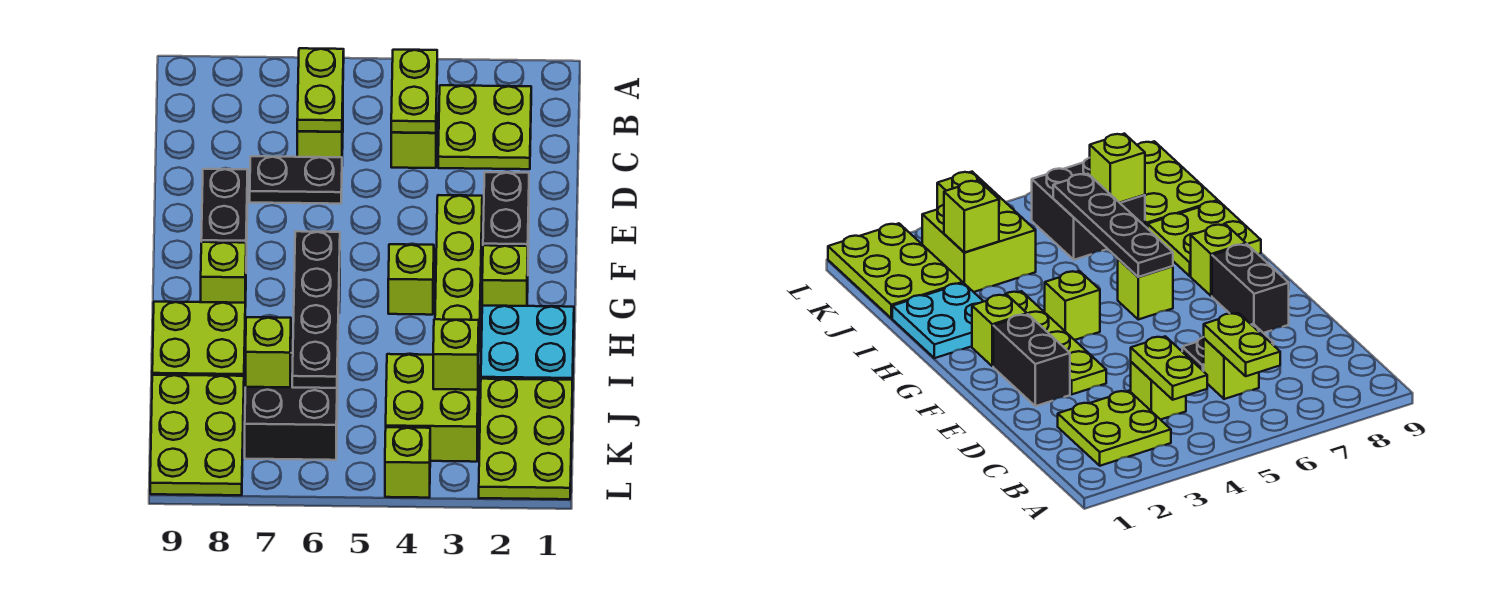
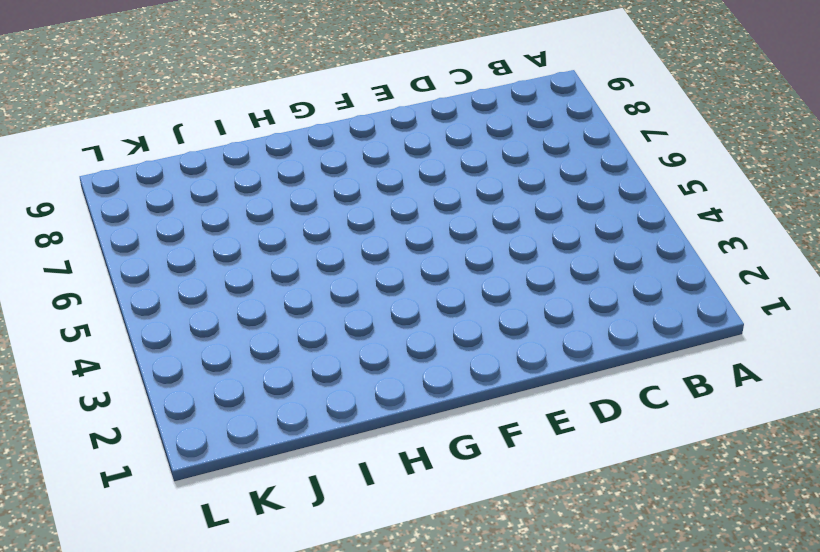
none -> lime plate B2:C3 level 1
none -> lime brick C4 level 1
none -> lime brick C6 level 1

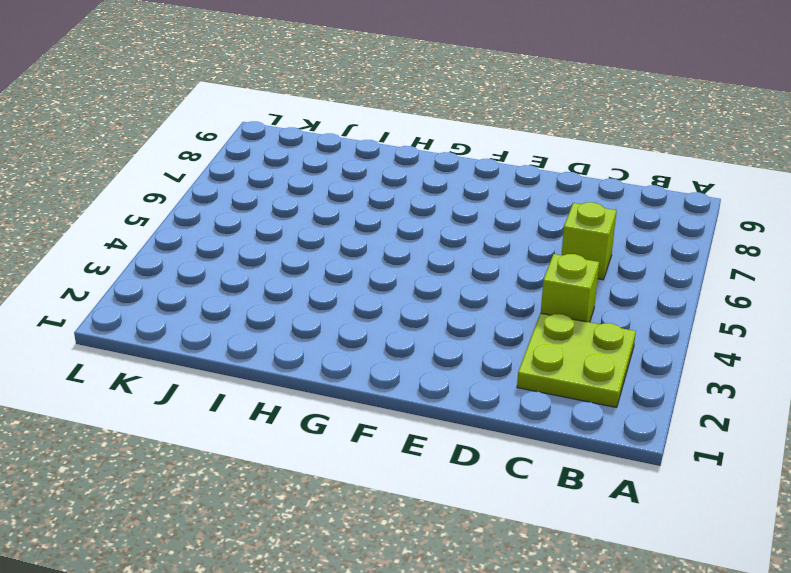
none -> black plate D6:D7 level 1
none -> black brick E2:F2 level 1
none -> lime plate E3:H3 level 1

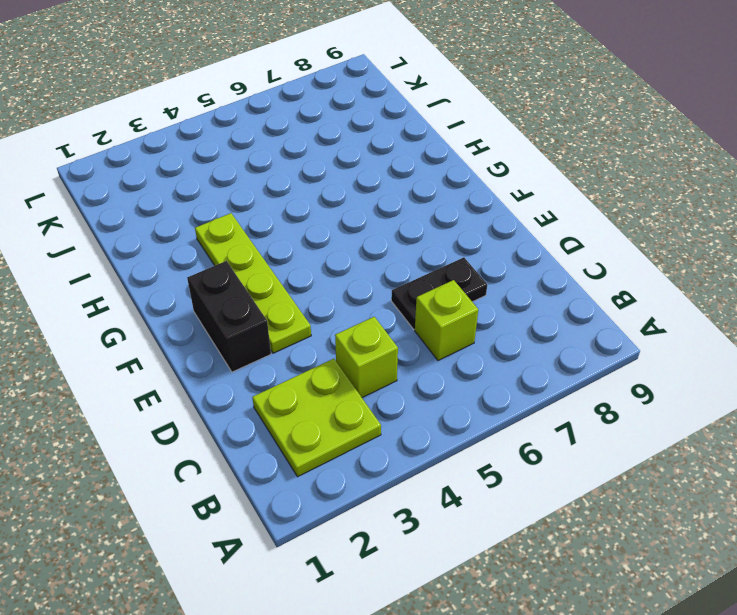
none -> black brick E8:F8 level 1
none -> lime brick G2 level 1
none -> lime brick G4 level 1

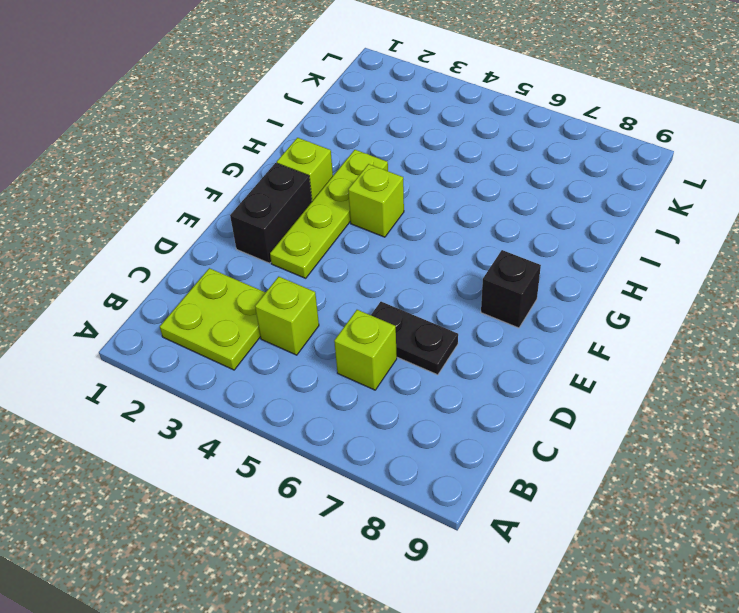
black brick F8 level 1 -> black brick E8:F8 level 1
none -> lime brick G6 level 1
none -> lime brick G8 level 1
none -> cyan plate H1:I2 level 1

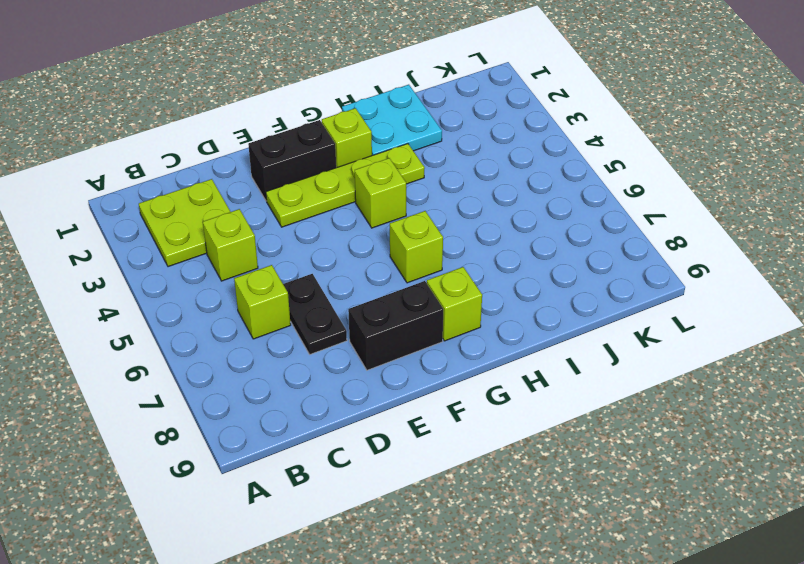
none -> lime plate H8:I9 level 1
none -> lime plate J1:L2 level 1
none -> lime brick J3:K4 level 1

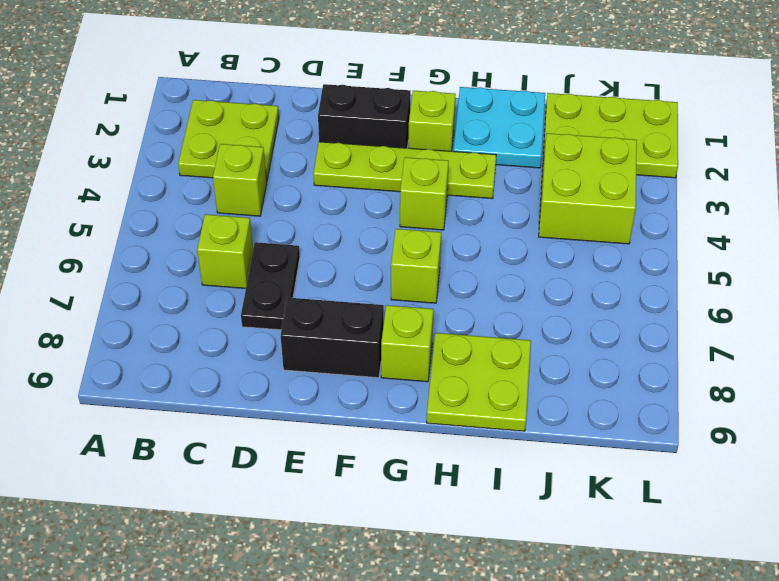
none -> black brick J6:K7 level 1
none -> lime plate J8:L9 level 1
none -> lime brick L4 level 1

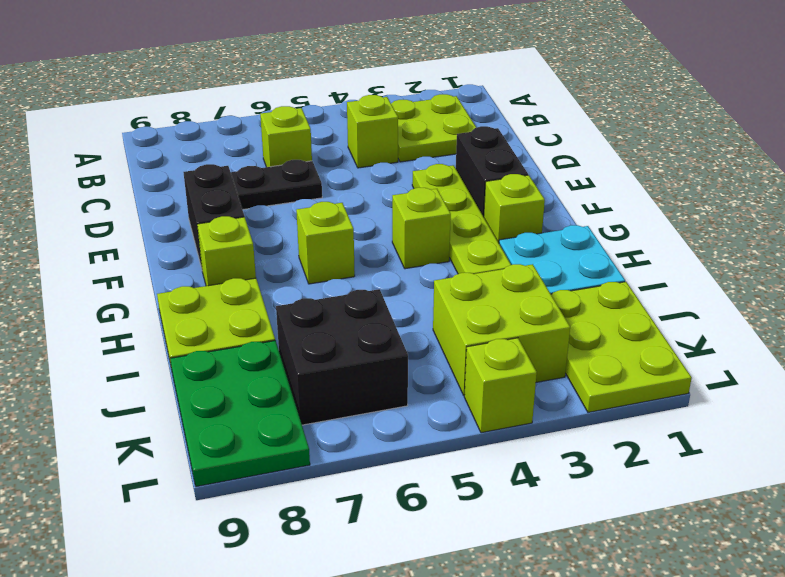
green plate J8:L9 level 1 -> lime plate J8:L9 level 1
none -> lime plate B4:C4 level 2
none -> lime plate B6:C6 level 2
none -> black plate G6:J6 level 2

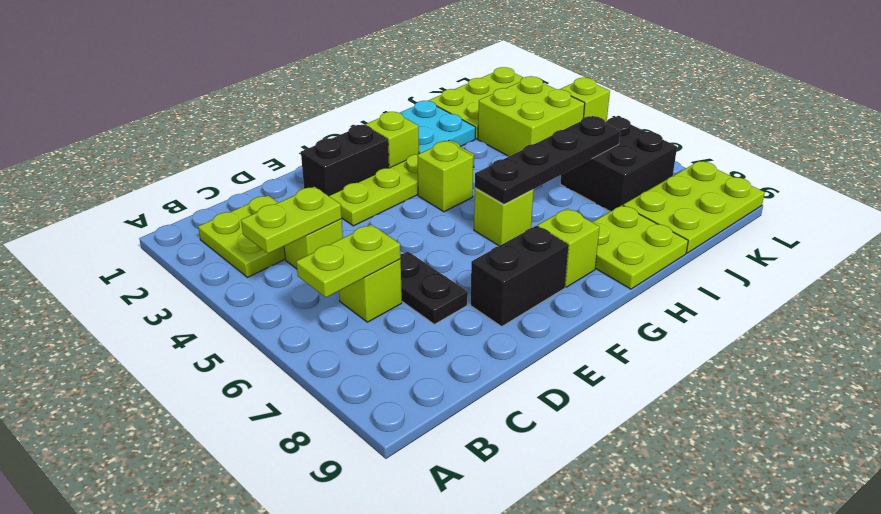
none -> lime brick J3 level 2
none -> lime brick J7 level 2

